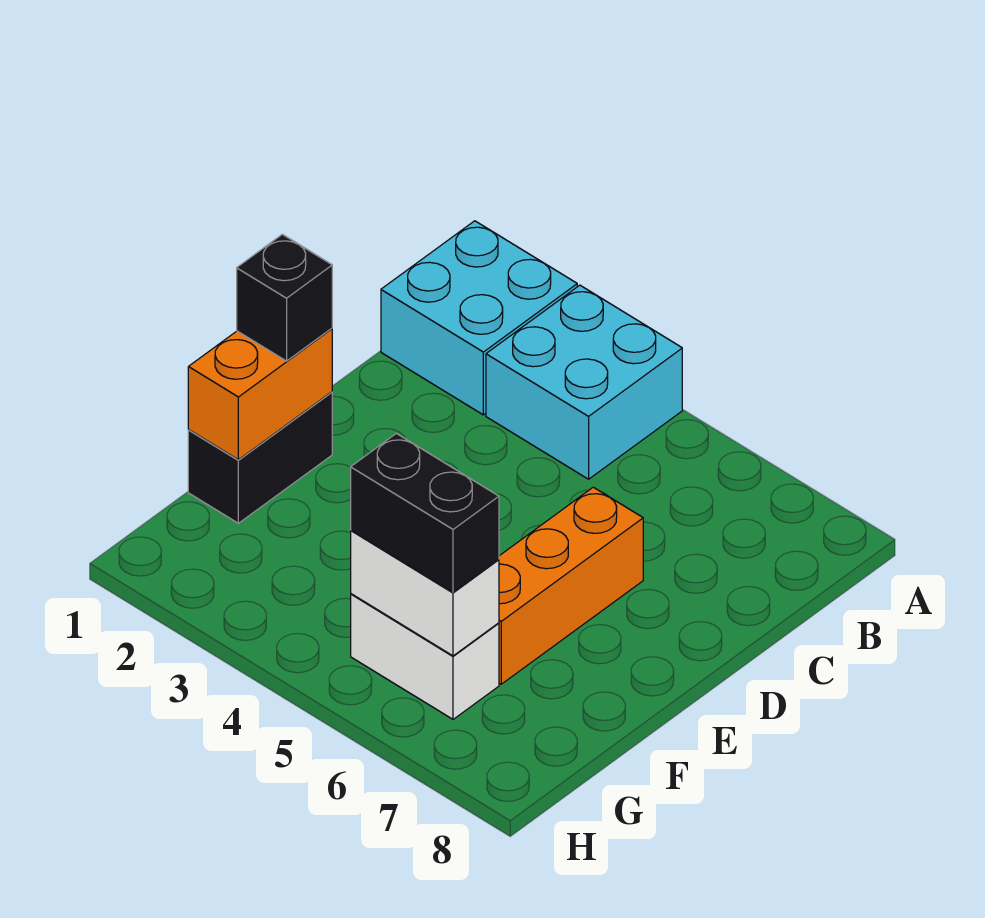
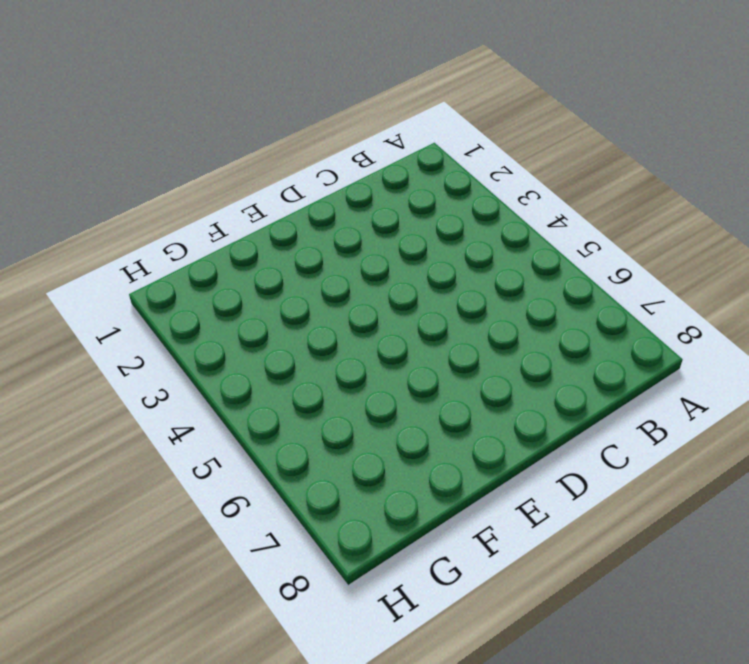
none -> cyan brick A1:B2 level 1
none -> cyan brick A3:B4 level 1

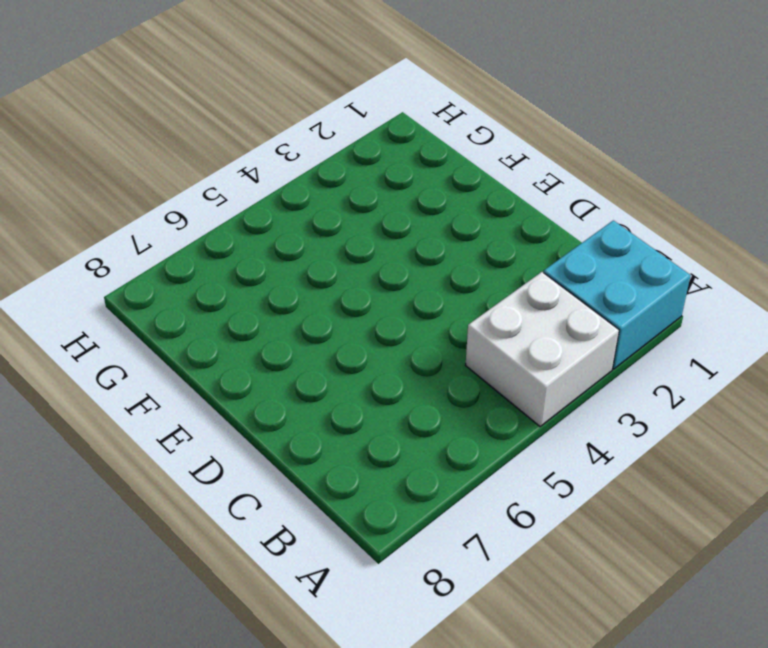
white brick A3:B4 level 1 -> cyan brick A3:B4 level 1
none -> orange brick D6:F6 level 1
none -> black brick E1:F1 level 1

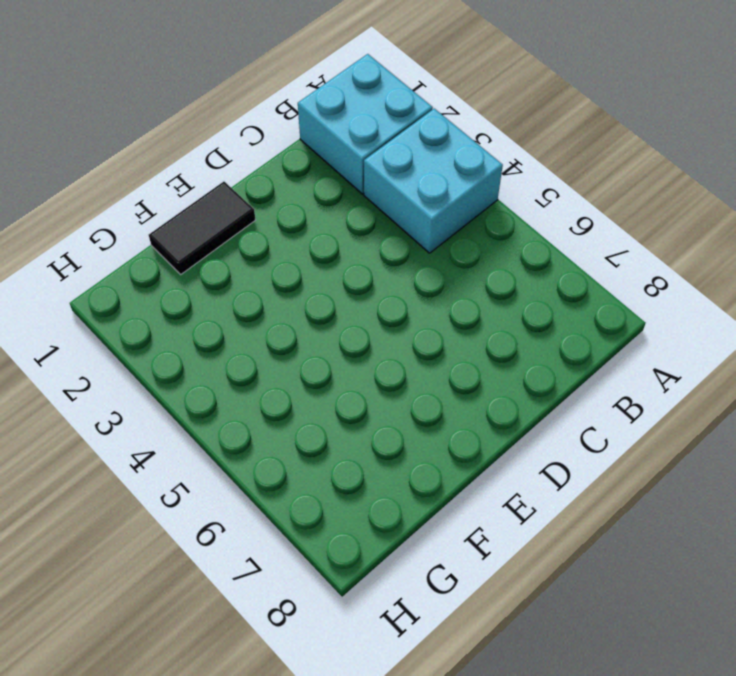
black tile E1:F1 level 1 -> black brick E1:F1 level 1
none -> orange brick D6:F6 level 1
none -> white brick G5:G6 level 1

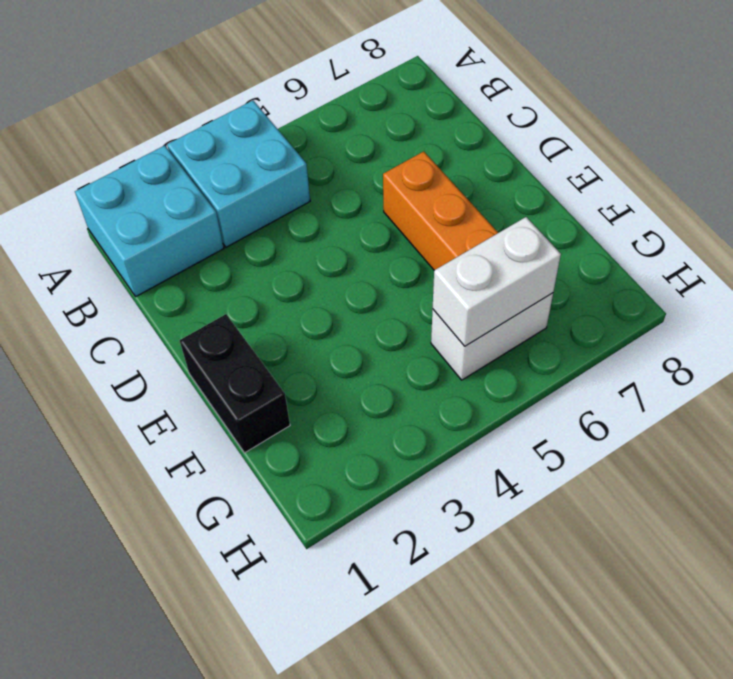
none -> orange brick E1:F1 level 2
none -> black brick E1 level 3

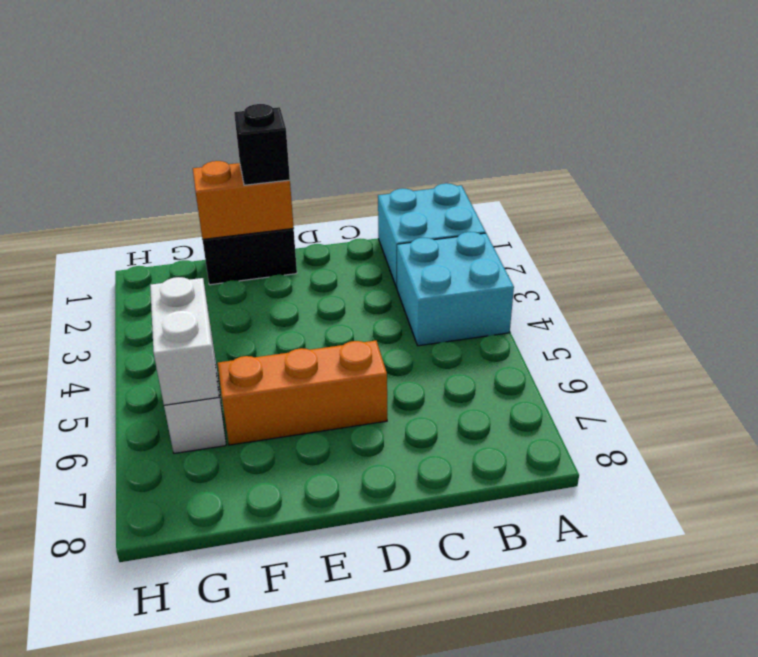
none -> black brick G5:G6 level 3

